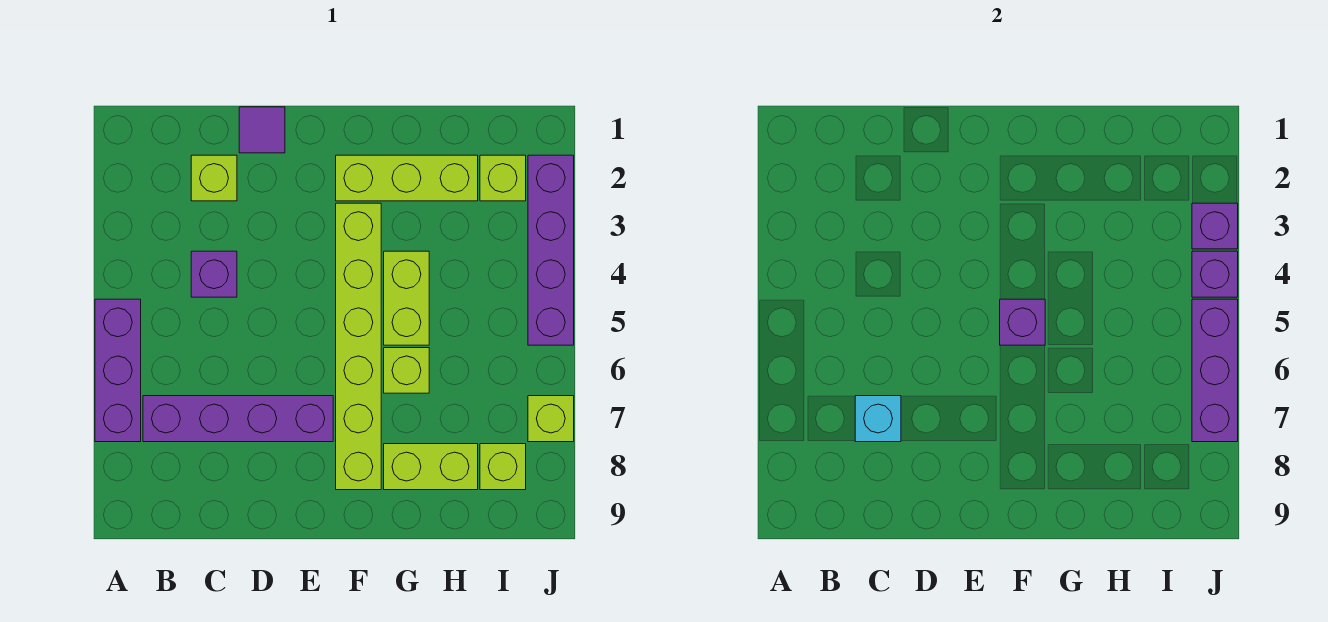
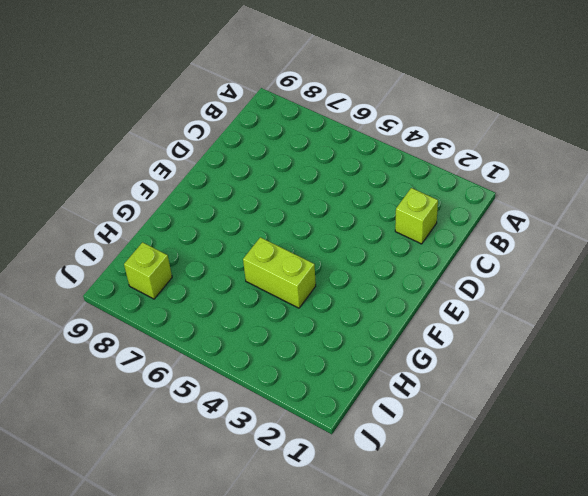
none -> purple brick A5:A7 level 1
none -> purple brick B7:E7 level 1
none -> purple brick C4 level 1

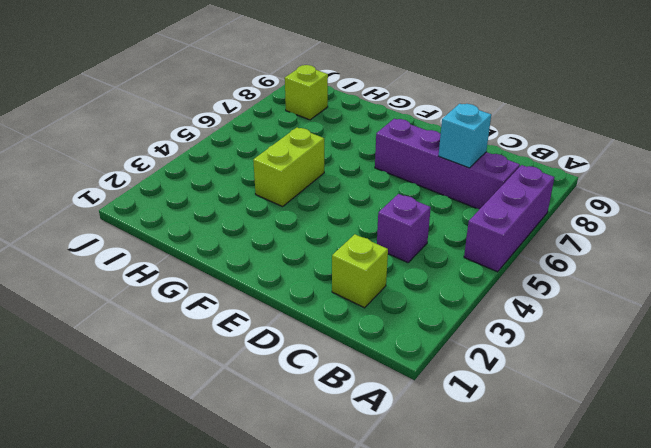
none -> purple tile D1 level 1
none -> lime brick F2:H2 level 1
none -> lime brick F3:F8 level 1

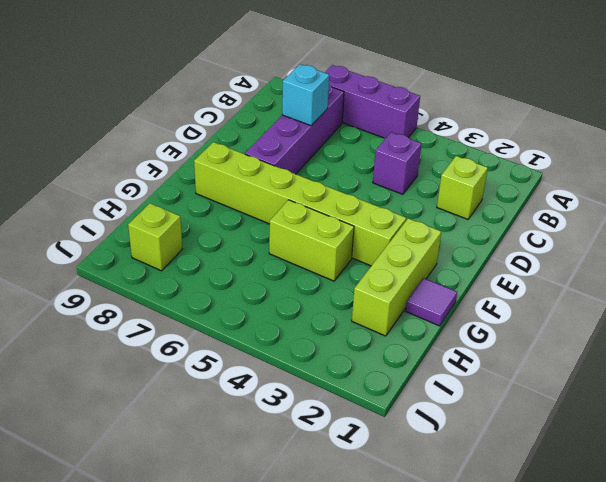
purple tile G1 level 1 -> purple tile D1 level 1
none -> lime brick G6 level 1
none -> lime brick G8:H8 level 1
none -> lime brick I2 level 1

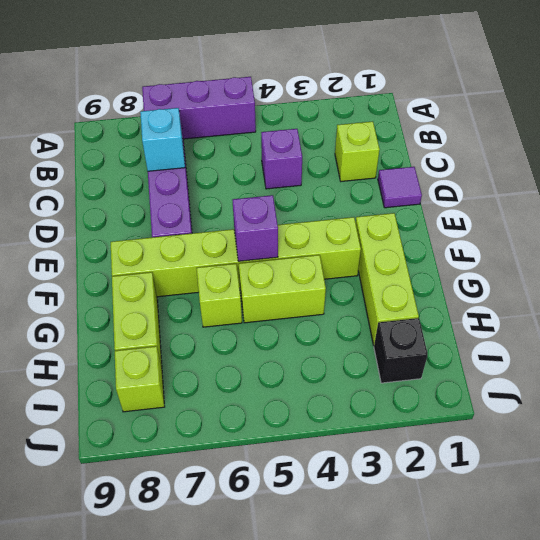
black brick I2 level 1 -> lime brick I2 level 1
none -> purple brick J2:J5 level 1
none -> lime brick J7 level 1
none -> purple brick J3 level 2

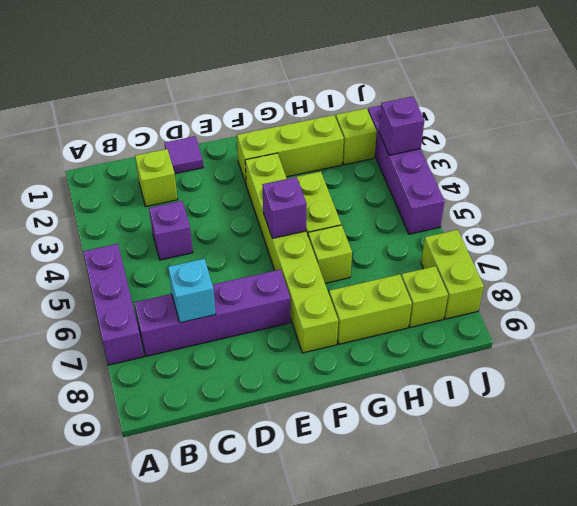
lime brick J7:J8 level 1 -> lime brick J7 level 1
none -> purple brick J4 level 2
none -> purple brick J5:J7 level 2

